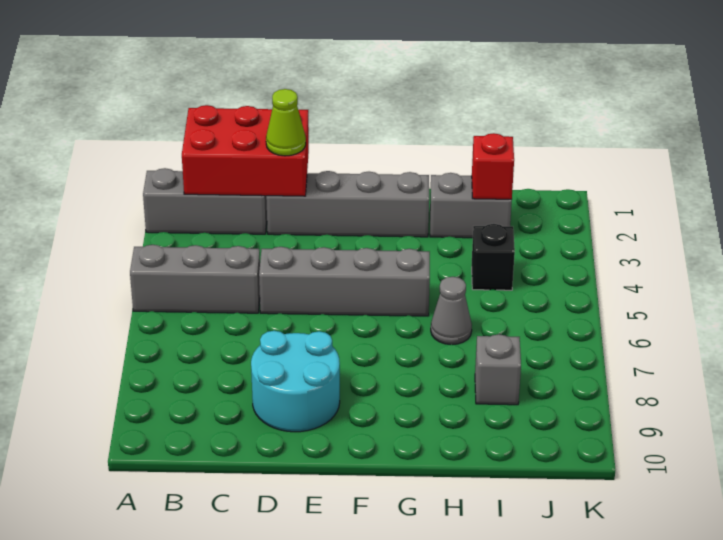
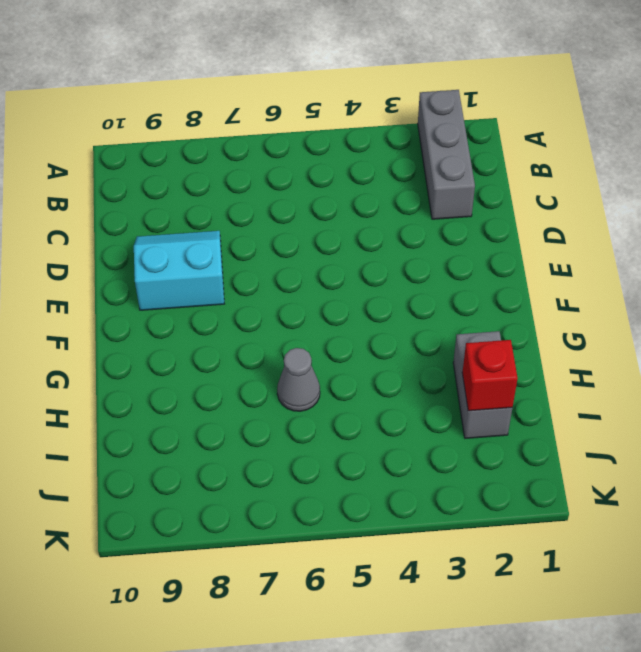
cyan slope D8:E9 level 1 top E -> cyan round brick D8:E9 level 1
none -> grey brick A5:C5 level 1
none -> grey brick D2:G2 level 1
none -> grey brick D5:G5 level 1

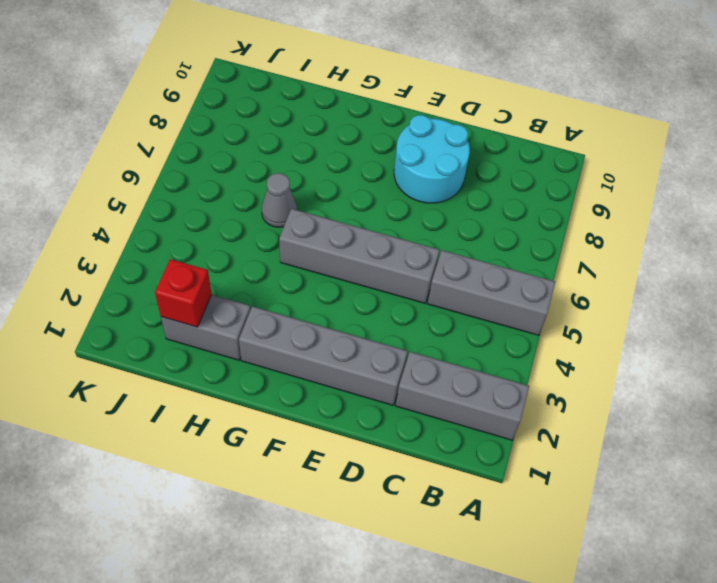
none -> black brick I4 level 1
none -> grey brick I8 level 1
none -> red brick B1:D2 level 2

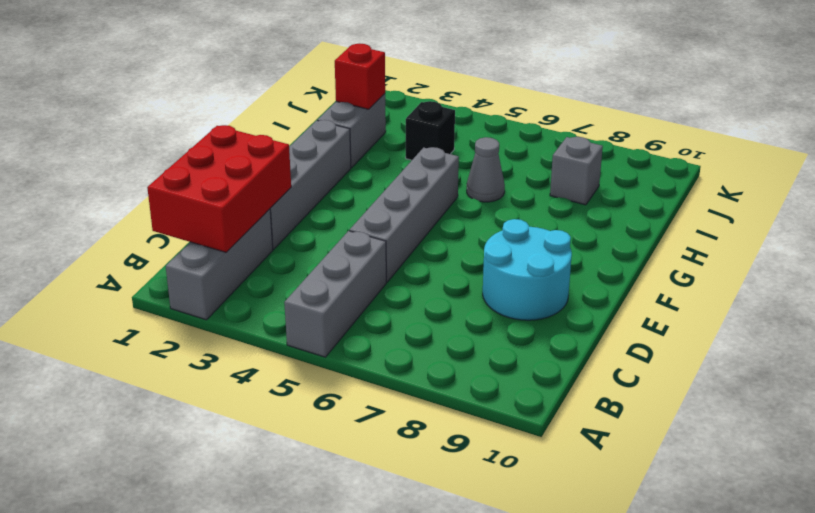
none -> lime cone D2 level 3

